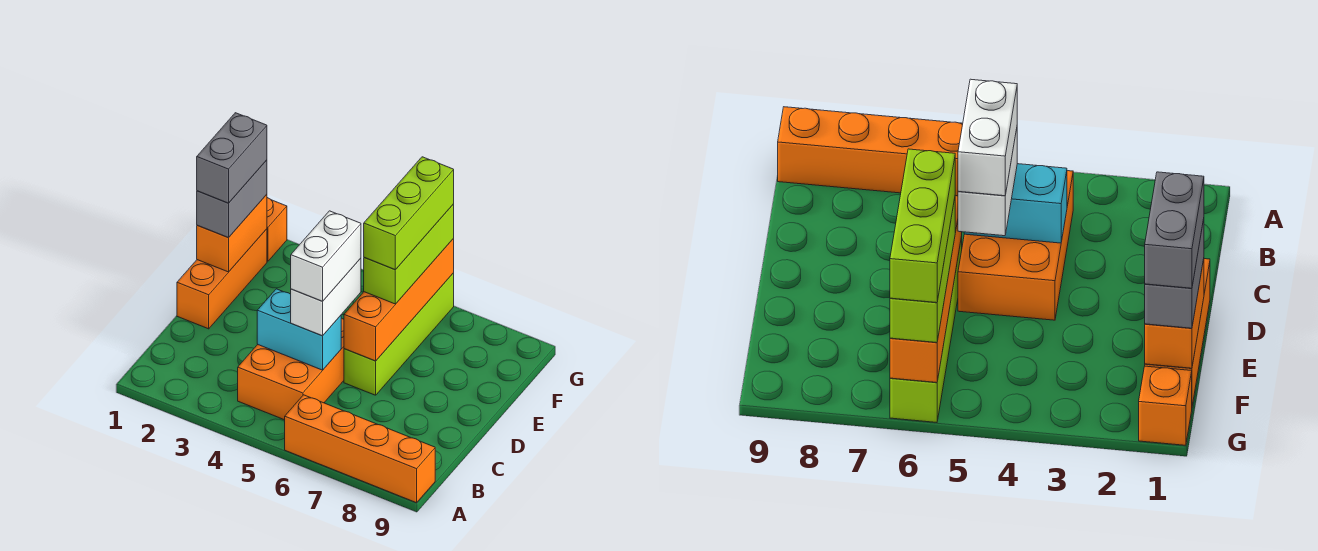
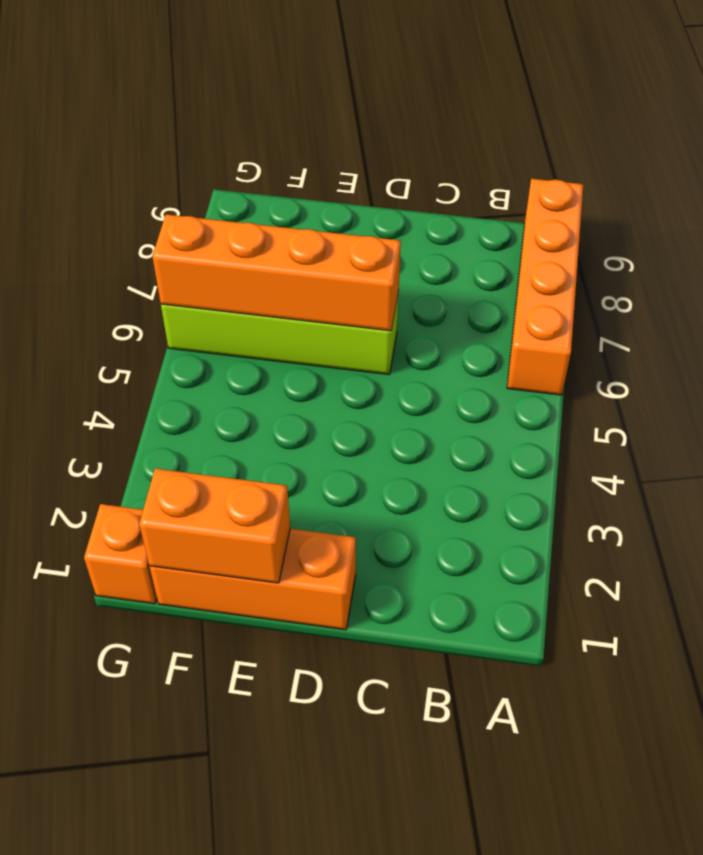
none -> orange brick B4:D5 level 1
none -> cyan brick C4:C5 level 2
none -> white brick C5:D5 level 3

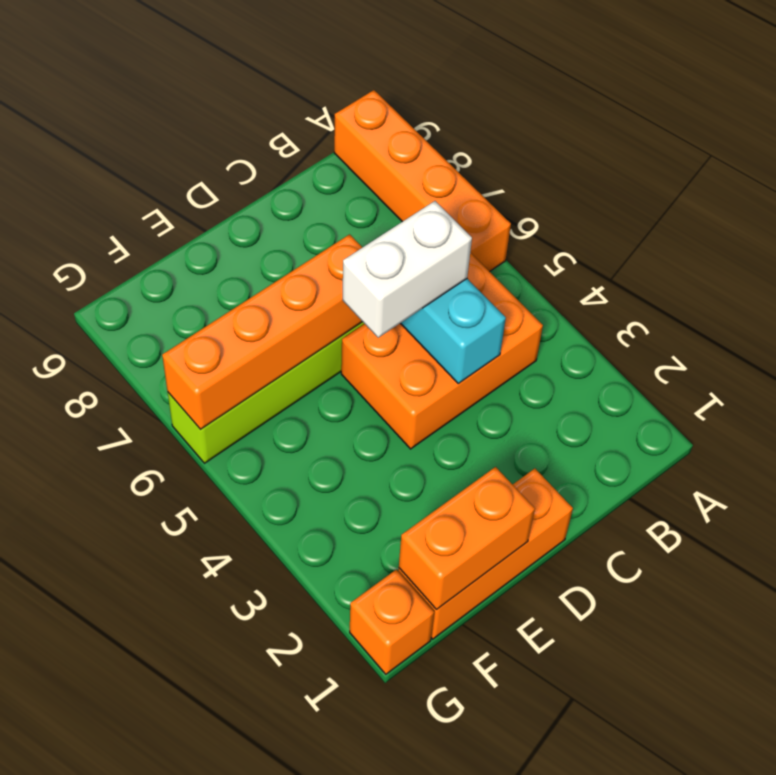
none -> grey brick E1:F1 level 3
none -> lime brick E6:G6 level 3
none -> white brick C5:D5 level 4

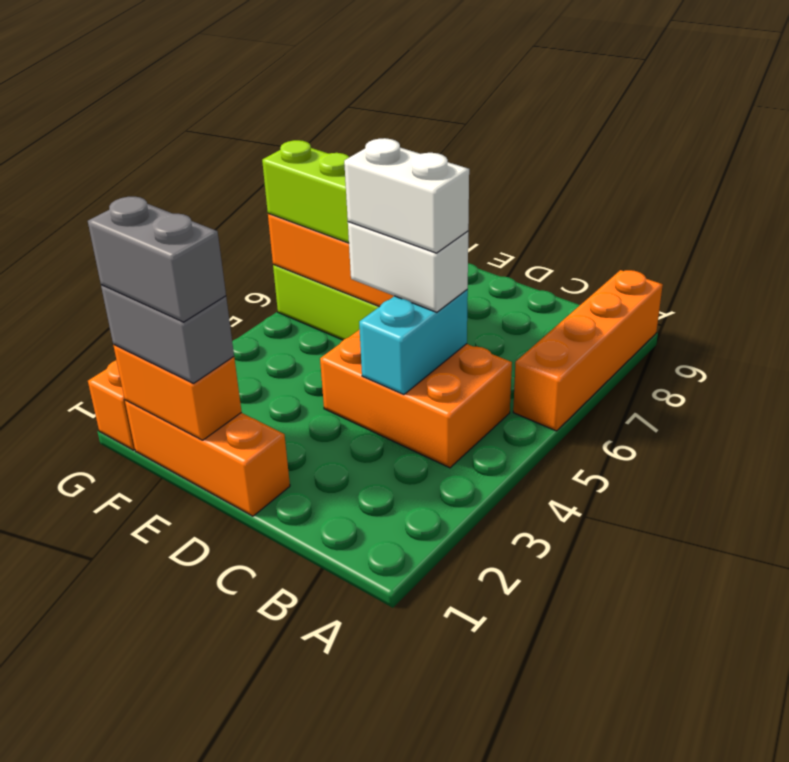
none -> lime brick E6:G6 level 4

